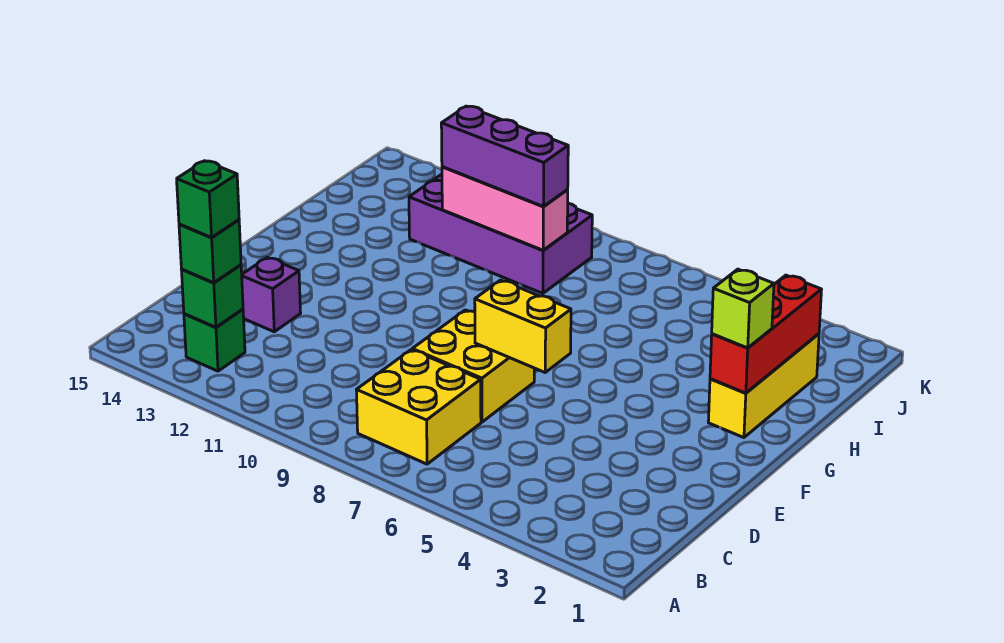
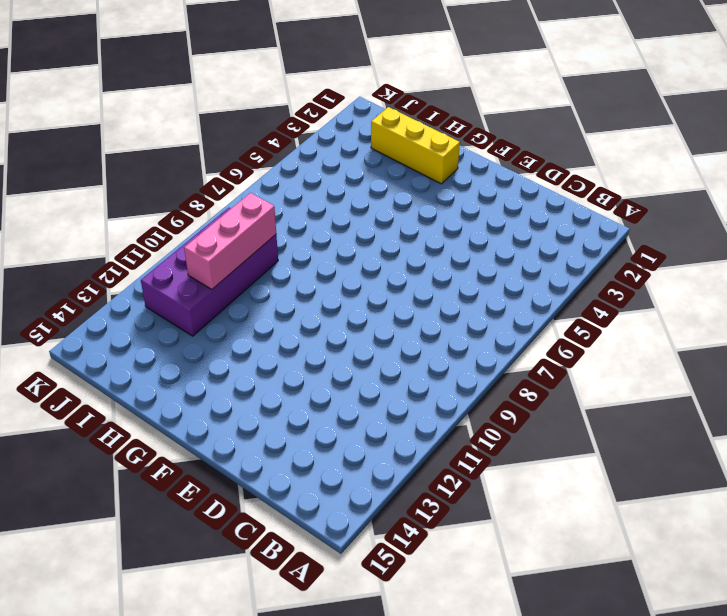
none -> yellow brick B7:C8 level 1
none -> green brick B13 level 1
none -> yellow brick D7:E8 level 1

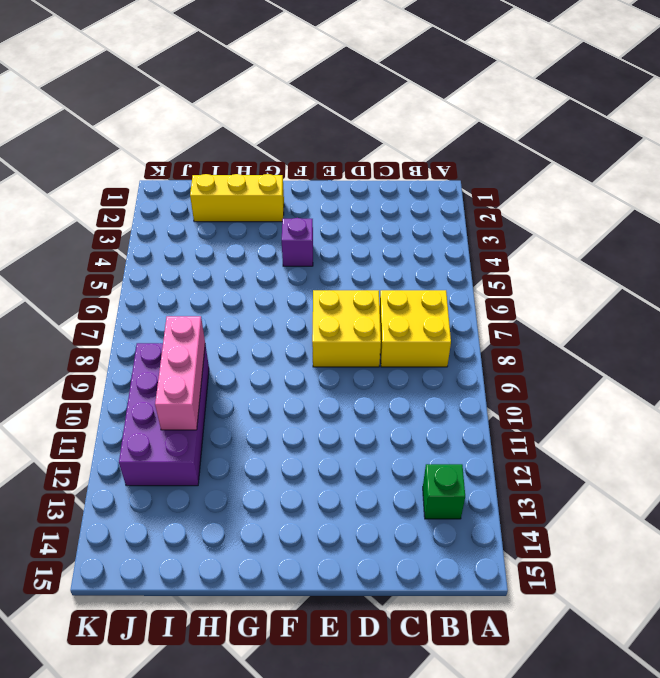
purple brick F4 level 1 -> purple brick D13 level 1
none -> green brick B13 level 2
none -> yellow brick E6:E7 level 2
none -> red brick G2:I2 level 2

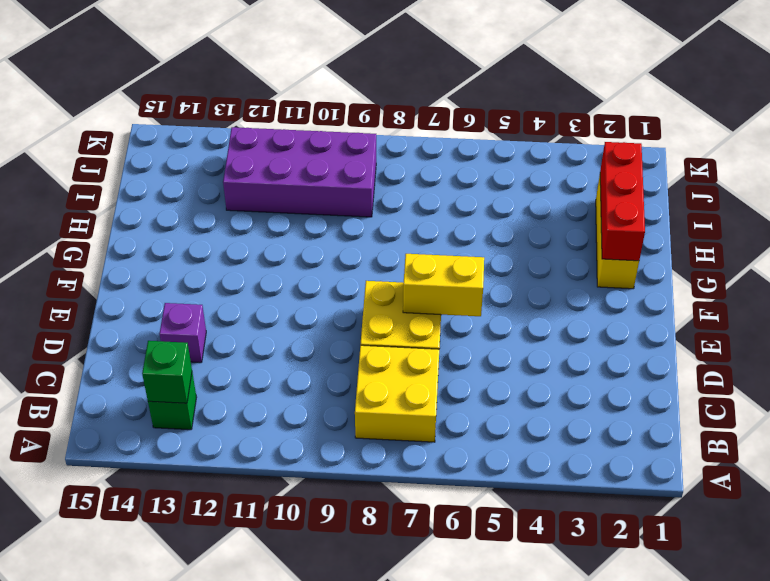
none -> pink brick I9:I11 level 2
none -> green brick B13 level 3
none -> lime brick G2 level 3

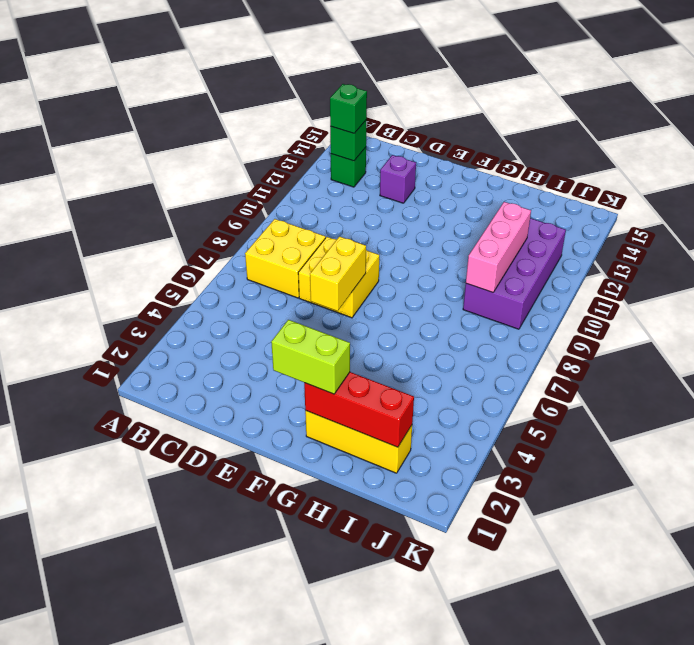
lime brick F2:G2 level 3 -> lime brick G2 level 3
none -> purple brick I9:I11 level 3
none -> green brick B13 level 4

